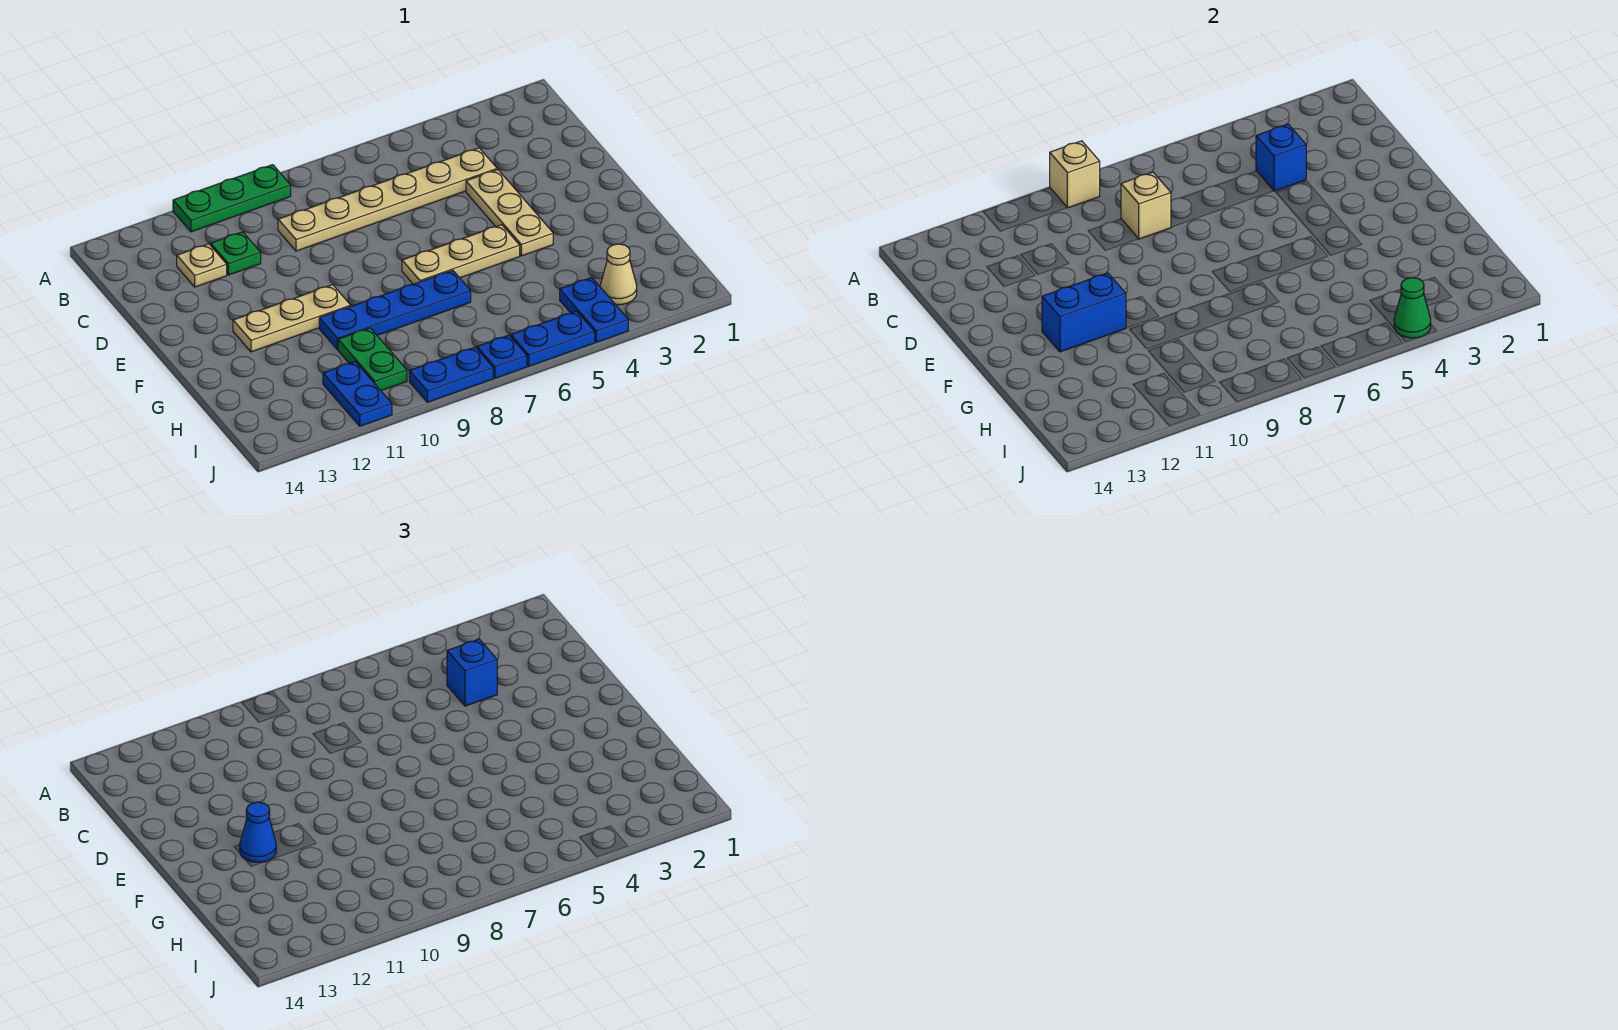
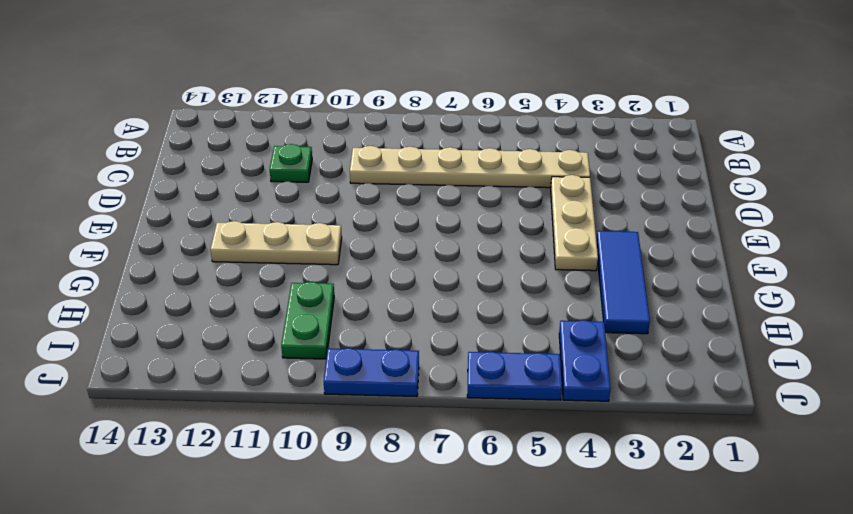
blue tile F3:H3 level 1 -> none
none -> green plate A9:A11 level 1
none -> tan plate C12 level 1
none -> tan plate F5:F7 level 1

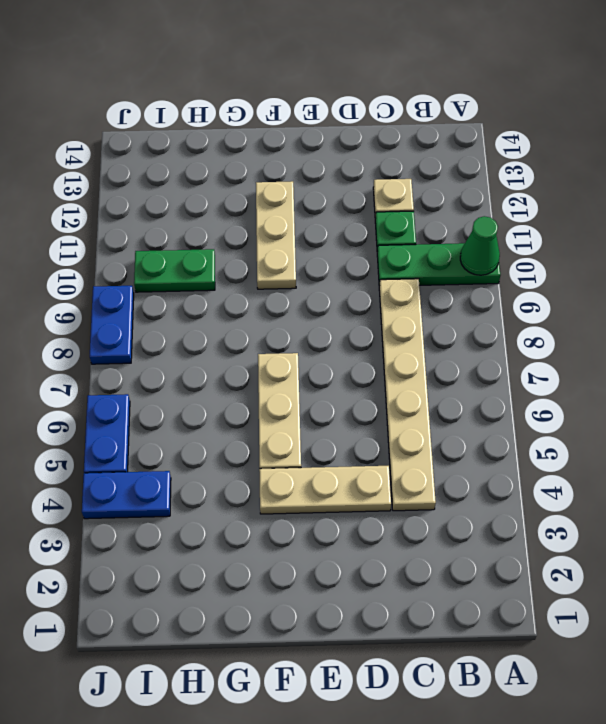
green plate A10:C10 level 1 -> green plate A9:A11 level 1
green cone A10 level 2 -> green cone J4 level 2
none -> blue plate G7:G10 level 1
none -> tan cone I3 level 1
none -> blue plate I11:J11 level 1

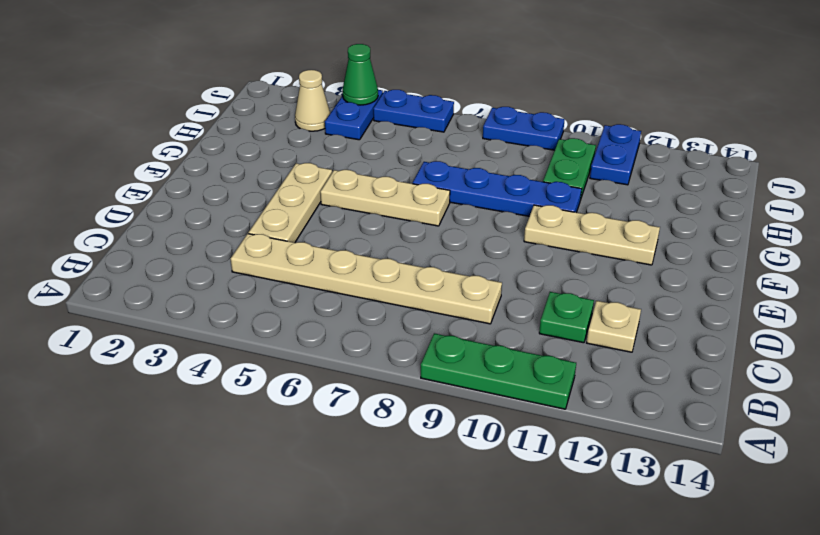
none -> blue plate J7 level 1
none -> tan brick A9 level 2
none -> blue brick C4 level 2

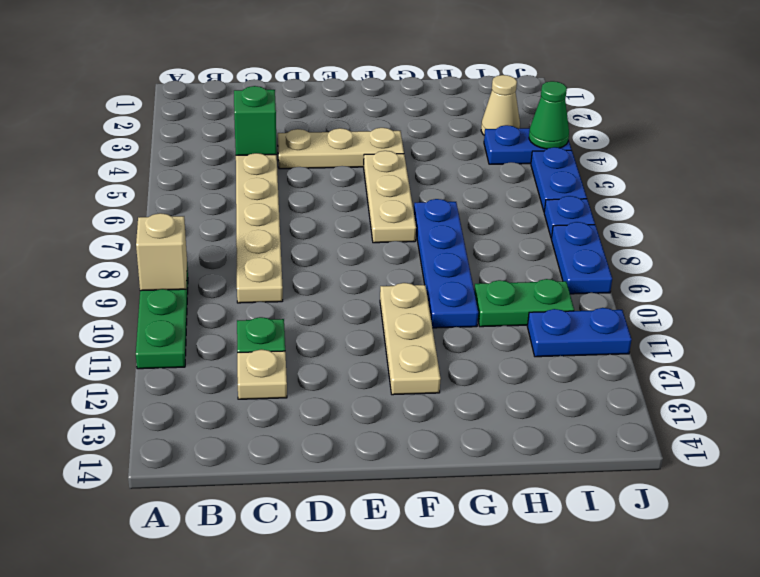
green brick C4 level 2 -> blue brick C4 level 2
none -> tan brick C8 level 2
none -> blue brick F11:F12 level 2
none -> blue brick C4 level 3

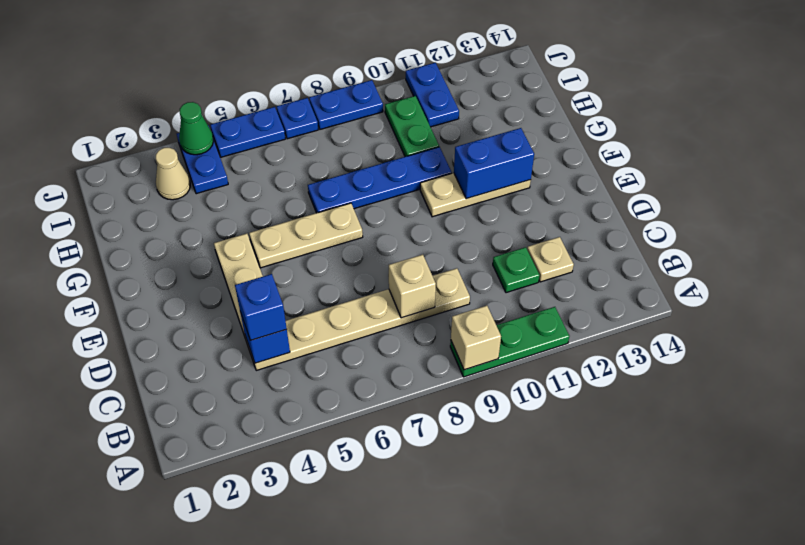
none -> blue cone F12 level 3

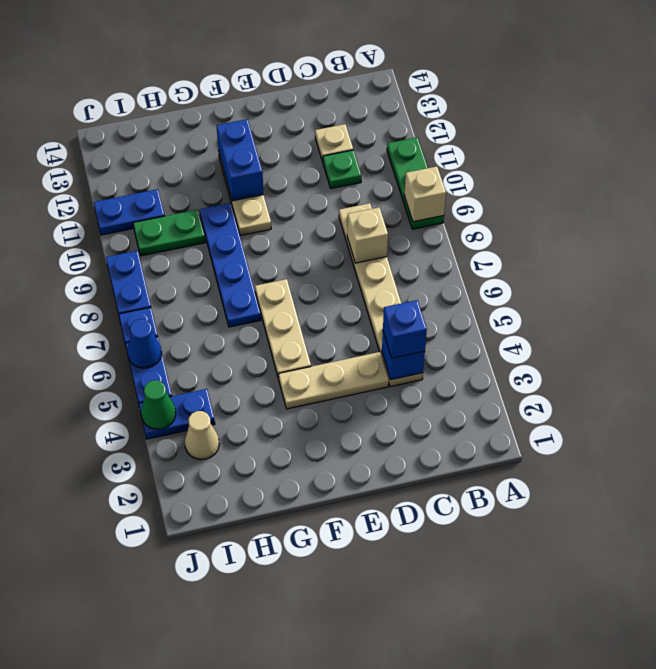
blue cone J6 level 2 -> blue cone F12 level 3

